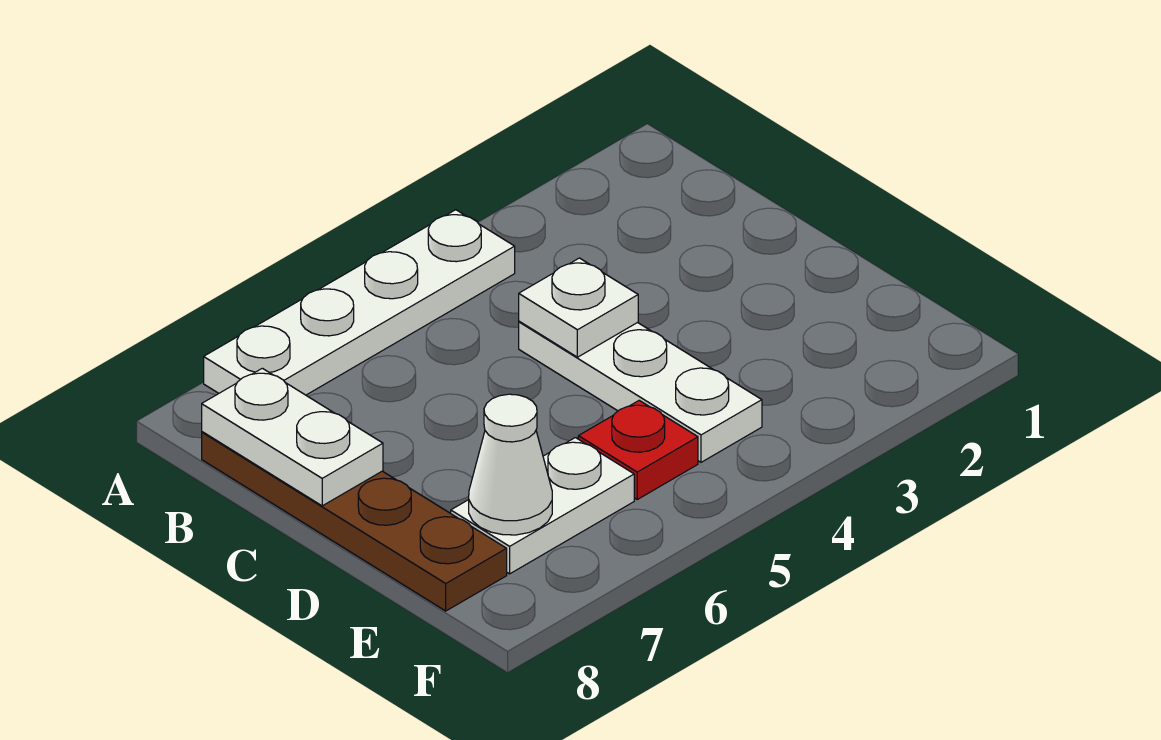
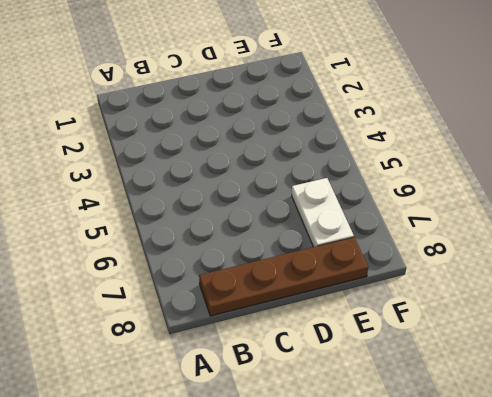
none -> white plate A4:A7 level 1
none -> white plate C4:E4 level 1

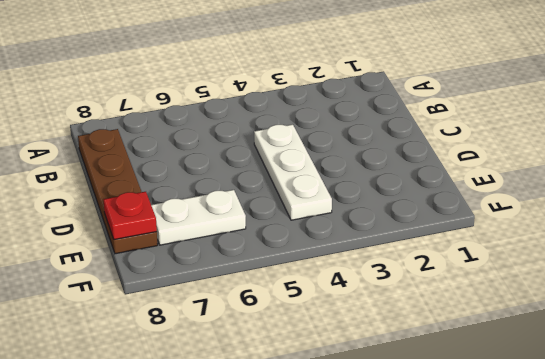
red plate E8 level 2 -> red plate E5 level 1
none -> white plate A4:A7 level 1
none -> white plate B8:C8 level 2

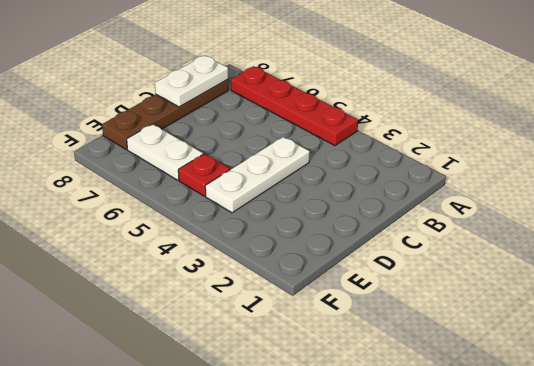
red plate A4:A7 level 1 -> white plate A4:A7 level 1
none -> white plate C4 level 2
none -> white cone E7 level 2

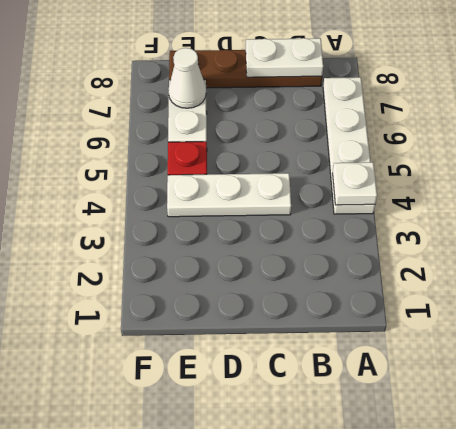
white plate A4 level 2 -> white plate C4 level 2

